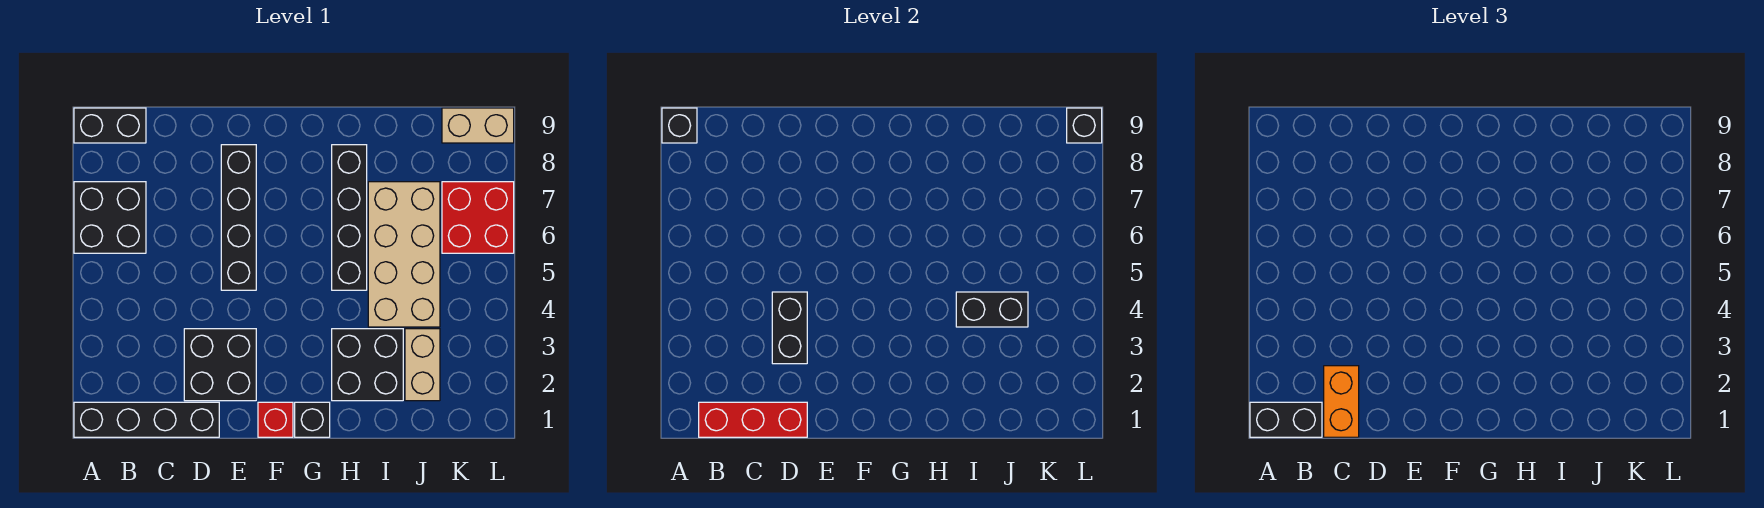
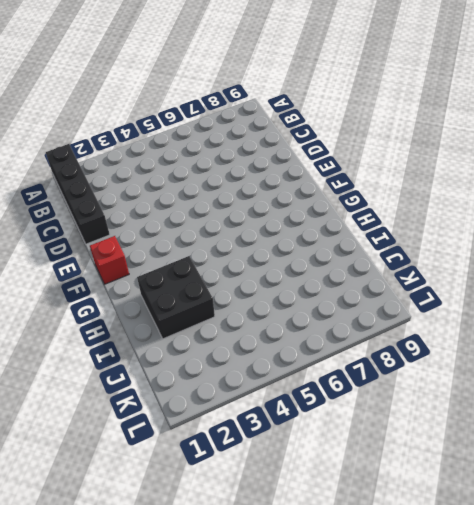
none -> black brick A6:B7 level 1
none -> black brick A9:B9 level 1
none -> black brick D2:E3 level 1

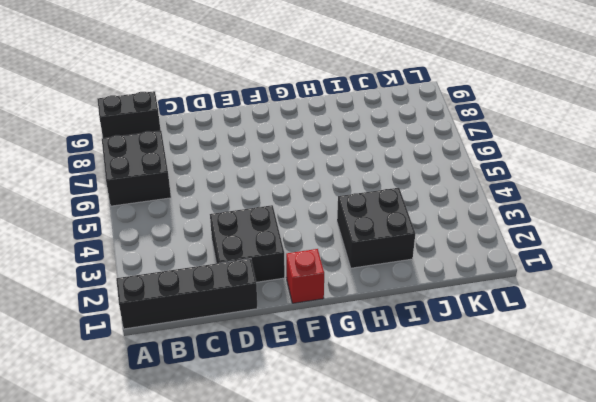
none -> black brick E5:E8 level 1
none -> black brick G1 level 1
none -> black brick H5:H8 level 1

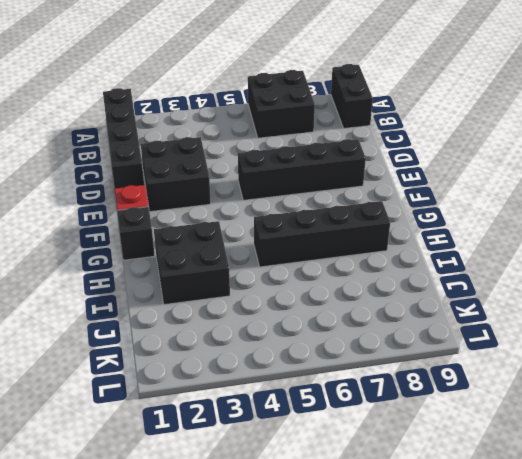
none -> tan brick I4:J7 level 1
none -> tan brick J2:J3 level 1
none -> red brick K6:L7 level 1

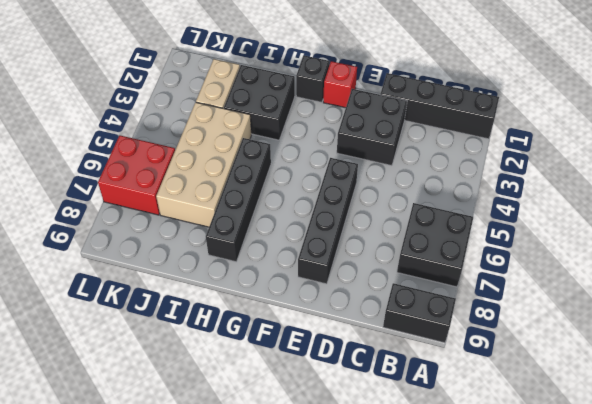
none -> tan brick K9:L9 level 1
none -> black brick A9 level 2
none -> red brick B1:D1 level 2

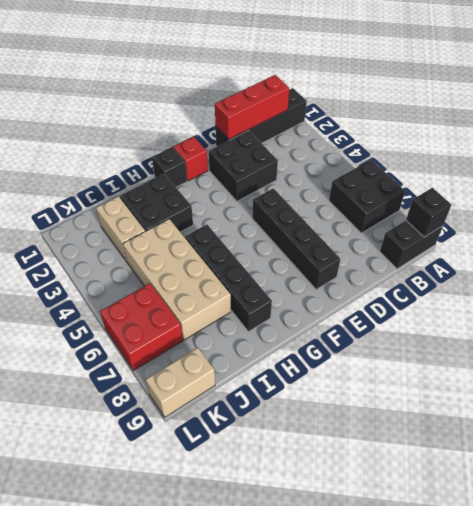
none -> black brick D3:D4 level 2
none -> black brick I4:J4 level 2
none -> black brick L9 level 2

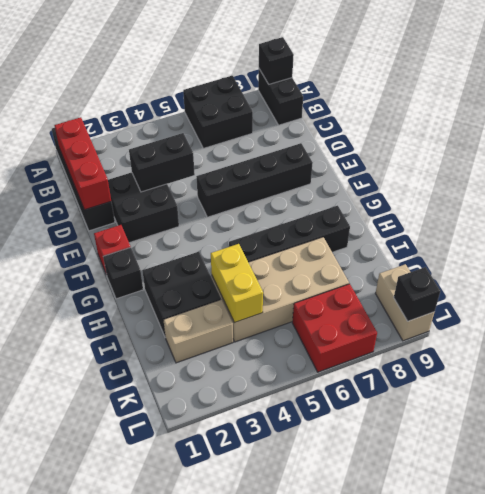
yellow brick I4:J4 level 2 -> black brick I4:J4 level 2
none -> black brick A1:B1 level 3
none -> orange brick C1:C2 level 3

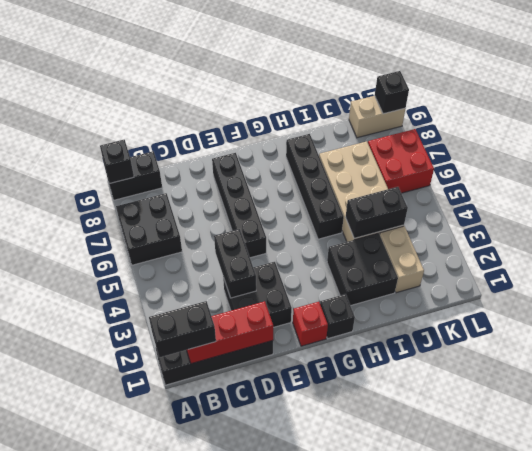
none -> orange brick C1:C2 level 3

